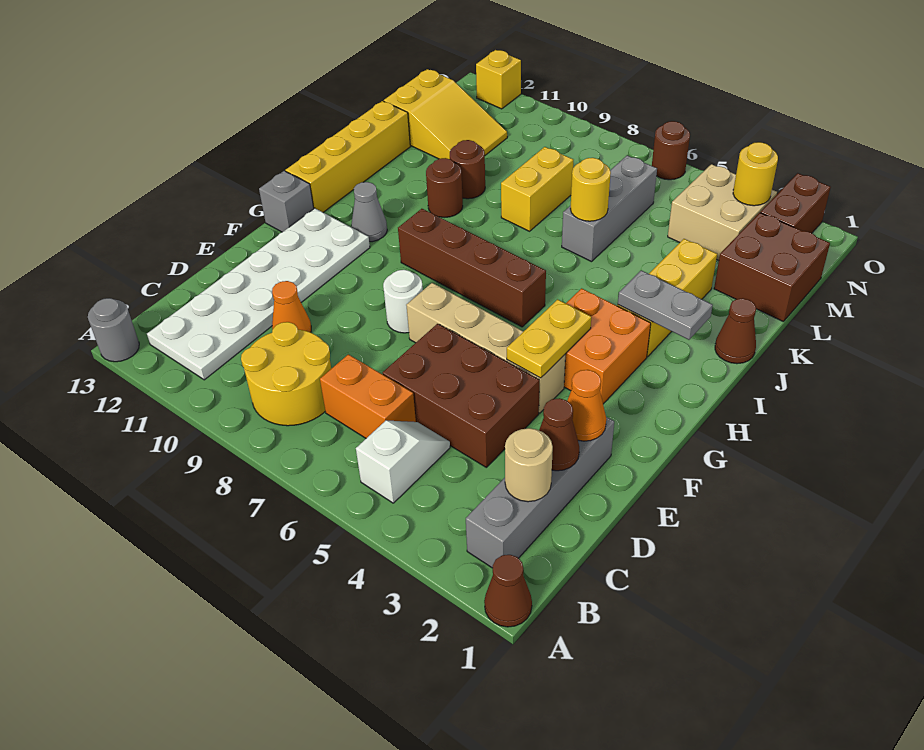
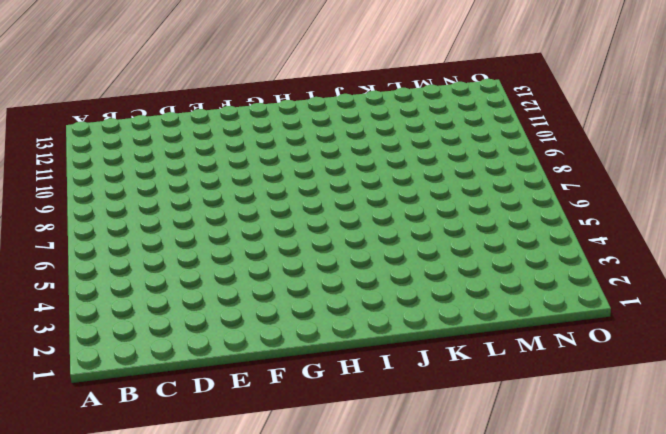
none -> brown cone A1 level 1
none -> grey round brick A13 level 1
none -> grey brick B2:E2 level 1
none -> white slope B5:C5 level 1 top B

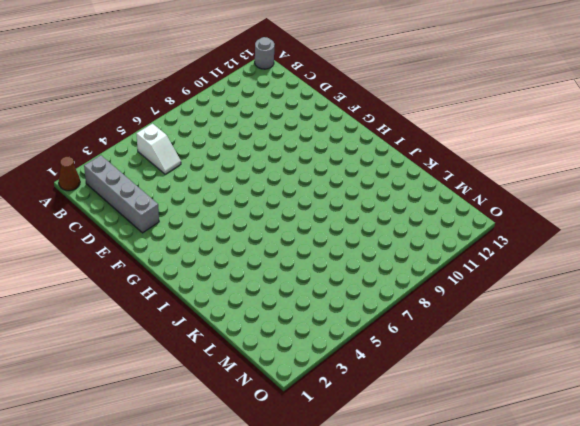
none -> yellow round brick B8:C9 level 1
none -> white plate B11:G12 level 1
none -> orange brick C6:C7 level 1
none -> brown brick D4:E6 level 1

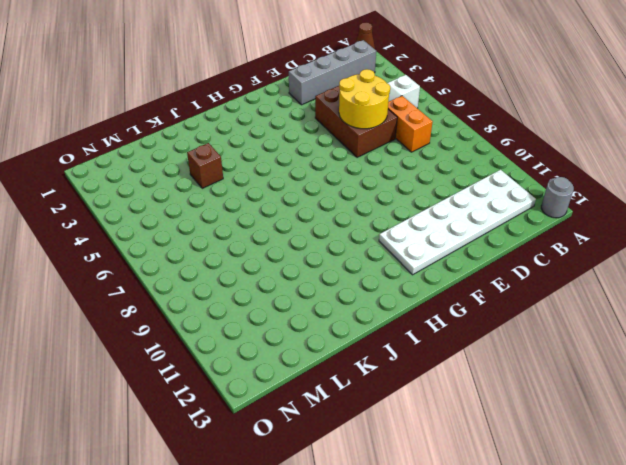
yellow round brick D5:E6 level 2 -> yellow round brick B8:C9 level 1
brown brick K4 level 1 -> none
none -> orange cone D10 level 1
none -> tan brick F4:F7 level 1
none -> white round brick F8 level 1
none -> orange brick G3:H4 level 1

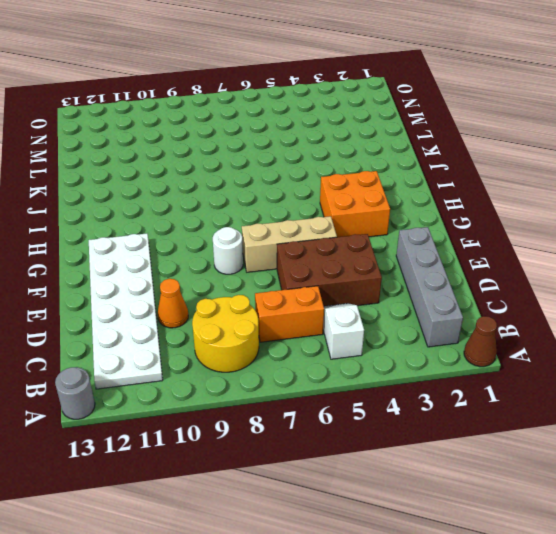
tan brick F5:F7 level 1 -> tan brick F4:F7 level 1
none -> grey brick G13 level 1
none -> brown brick H6:H9 level 1
none -> grey cone H11 level 1
none -> yellow brick H13:K13 level 1

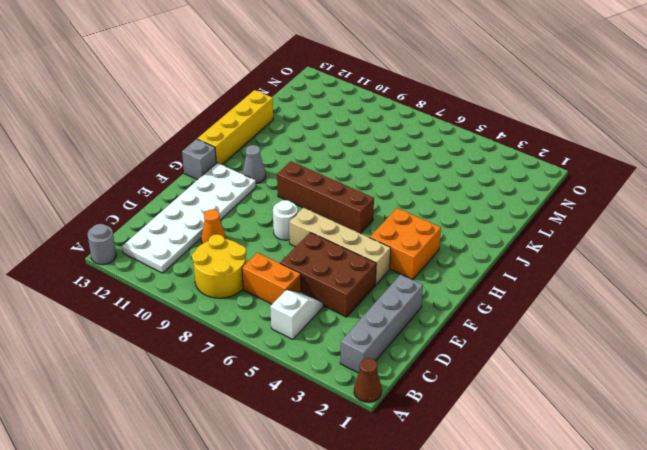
none -> yellow brick I3:K3 level 1
none -> brown cone J1 level 1
none -> brown round brick J10 level 1
none -> grey brick K6:M6 level 1

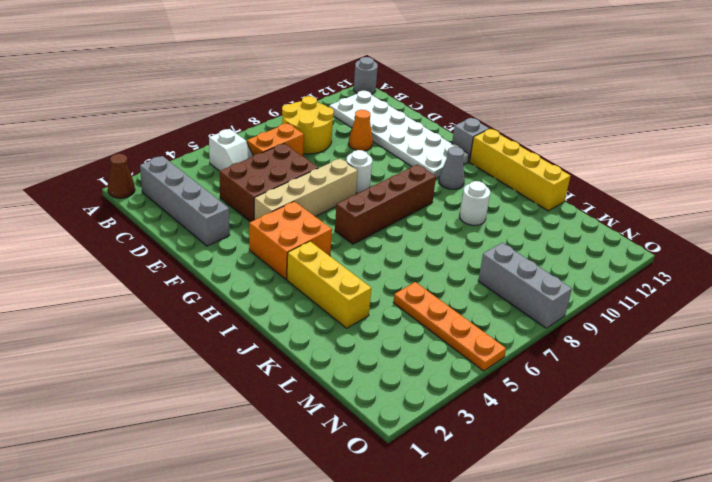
white round brick J10 level 1 -> brown round brick J10 level 1
orange plate L5:O5 level 1 -> none
grey brick M8:O8 level 1 -> grey brick K6:M6 level 1
none -> brown cone J1 level 1
none -> yellow brick K8:L8 level 1
none -> brown round brick K10 level 1
none -> brown brick L1:M2 level 1

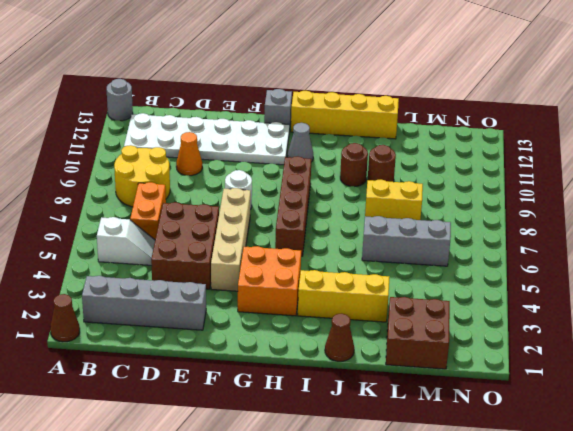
none -> yellow slope L11:M13 level 1 top 13
none -> tan brick M3:N4 level 1
none -> brown brick N2:O2 level 1
none -> brown round brick O6 level 1

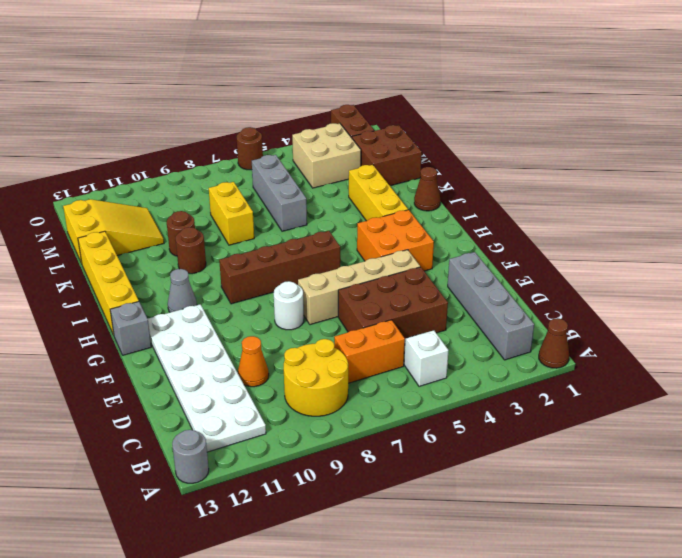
none -> yellow brick O12 level 1
none -> tan round brick C2 level 2
none -> brown cone D2 level 2
none -> orange cone E2 level 2

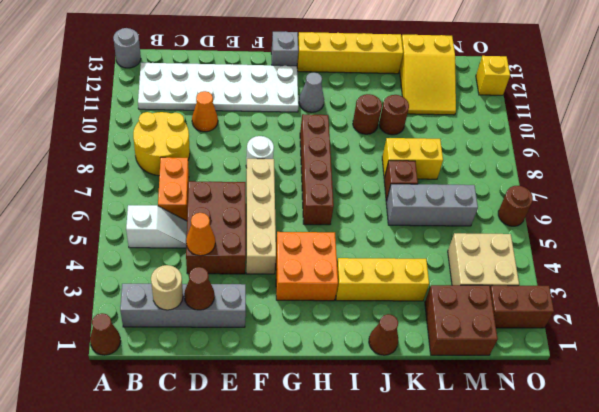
orange cone D4 level 2 -> orange cone E2 level 2
brown brick K7 level 1 -> none
none -> yellow plate F4:G4 level 2
none -> grey plate I2:I3 level 2
none -> yellow round brick K6 level 2
none -> yellow round brick N3 level 2

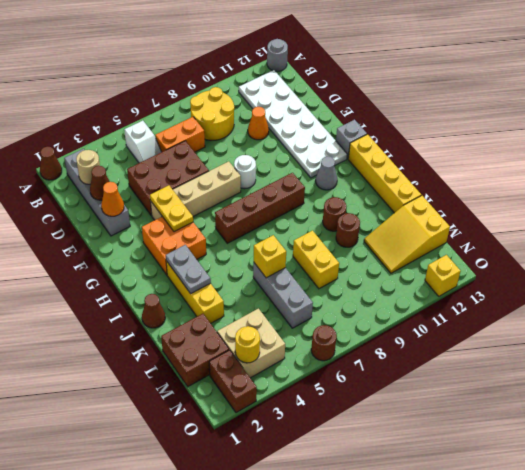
grey plate I3:J3 level 2 -> grey plate I2:I3 level 2
yellow brick K6 level 2 -> yellow round brick K6 level 2

